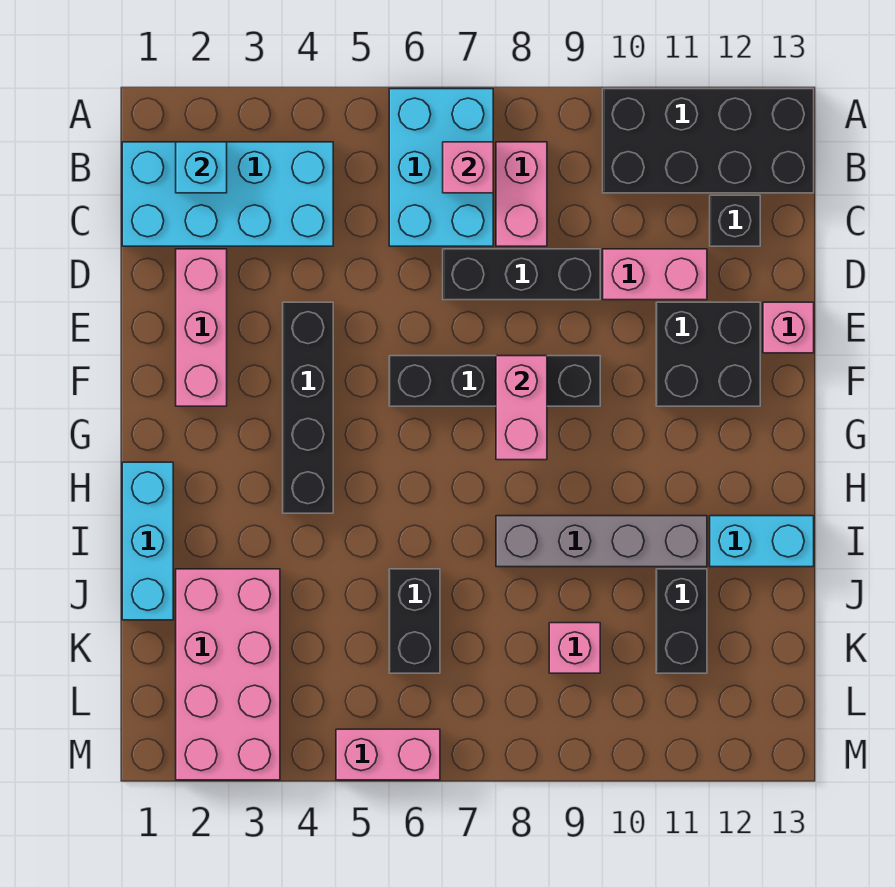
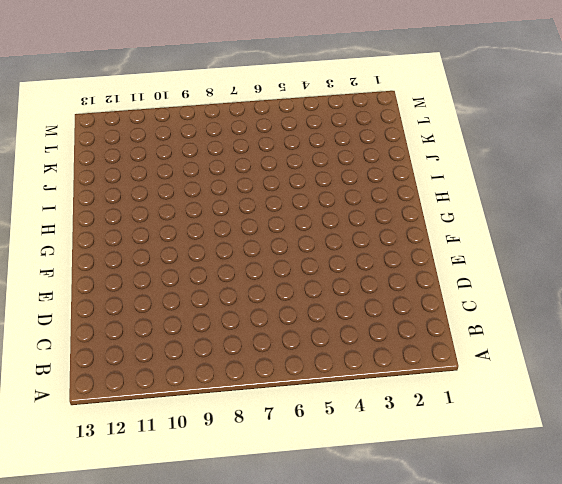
none -> cyan brick A6:C7 level 1
none -> black brick A10:B13 level 1
none -> cyan brick B1:C4 level 1

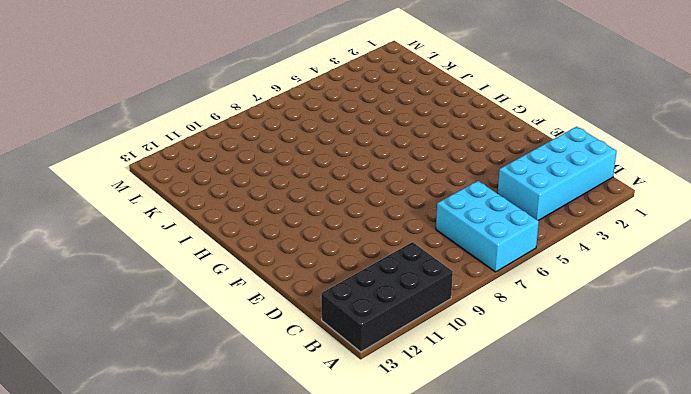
none -> pink brick B8:C8 level 1
none -> black brick C12 level 1
none -> pink brick D2:F2 level 1

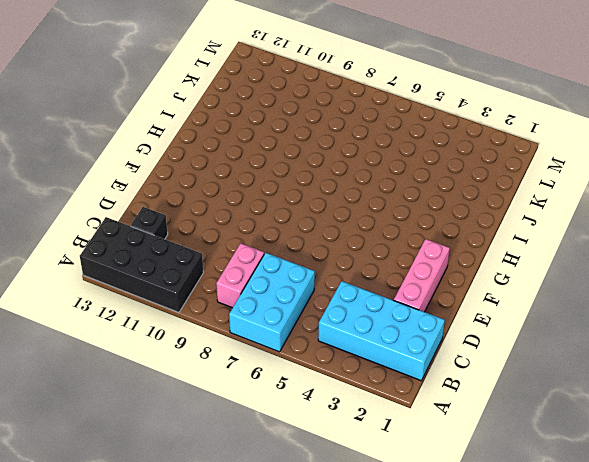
none -> black brick D7:D9 level 1
none -> pink brick D10:D11 level 1
none -> black brick E4:H4 level 1

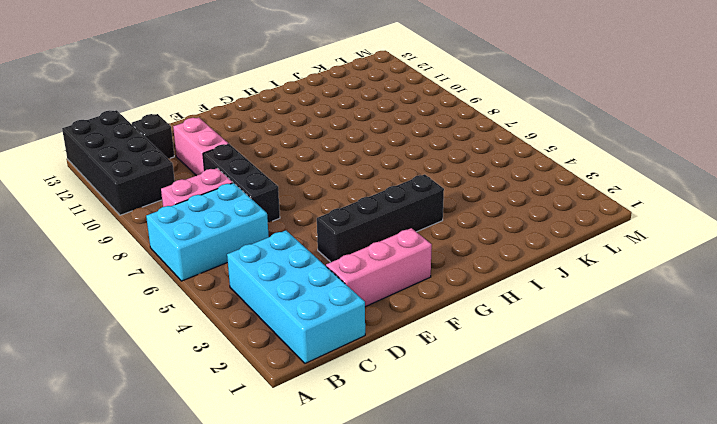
none -> black brick E11:F12 level 1
none -> pink brick E13 level 1
none -> black brick F6:F9 level 1

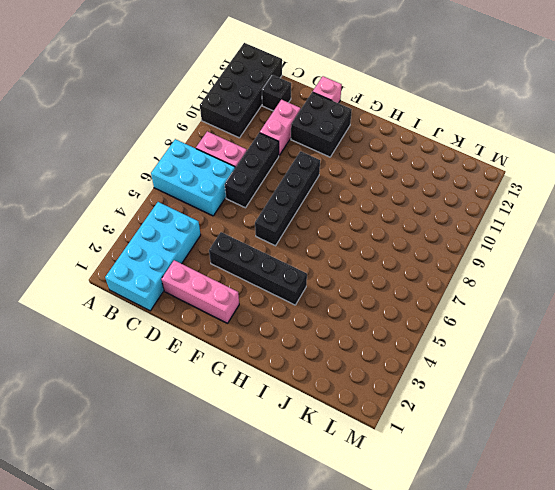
none -> cyan brick H1:J1 level 1
none -> grey brick I8:I11 level 1
none -> cyan brick I12:I13 level 1

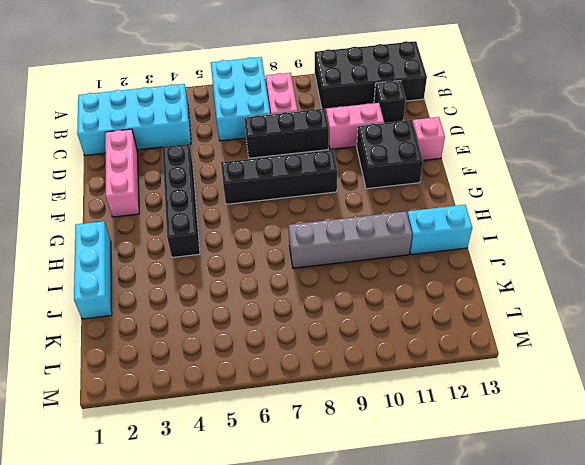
none -> pink brick J2:M3 level 1
none -> black brick J6:K6 level 1
none -> black brick J11:K11 level 1

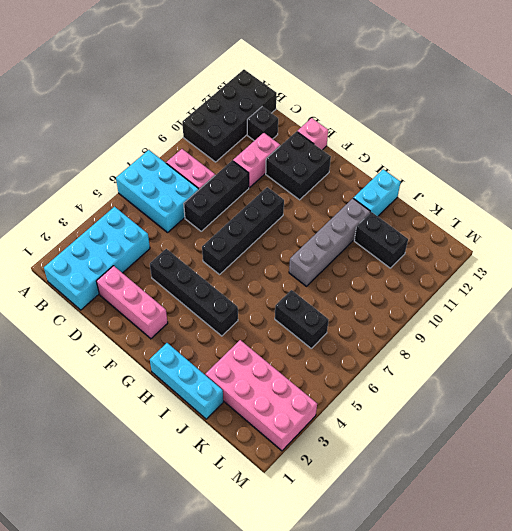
none -> pink brick K9 level 1
none -> pink brick M5:M6 level 1
none -> cyan brick B2 level 2

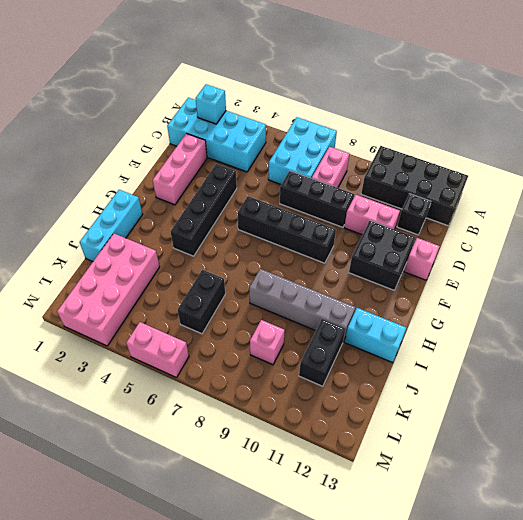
none -> pink brick B7 level 2
none -> pink brick F8:G8 level 2

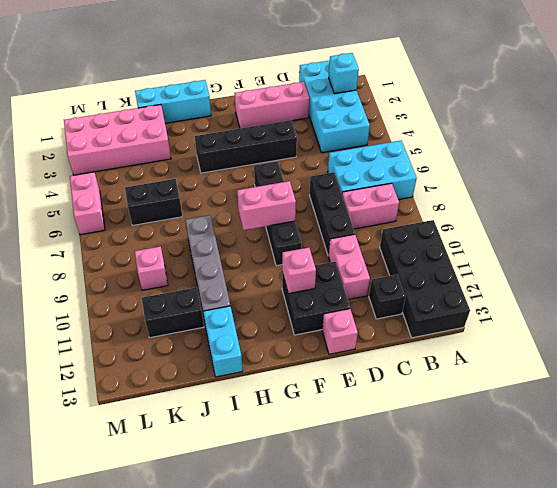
pink brick F11 level 2 -> pink brick B7 level 2

